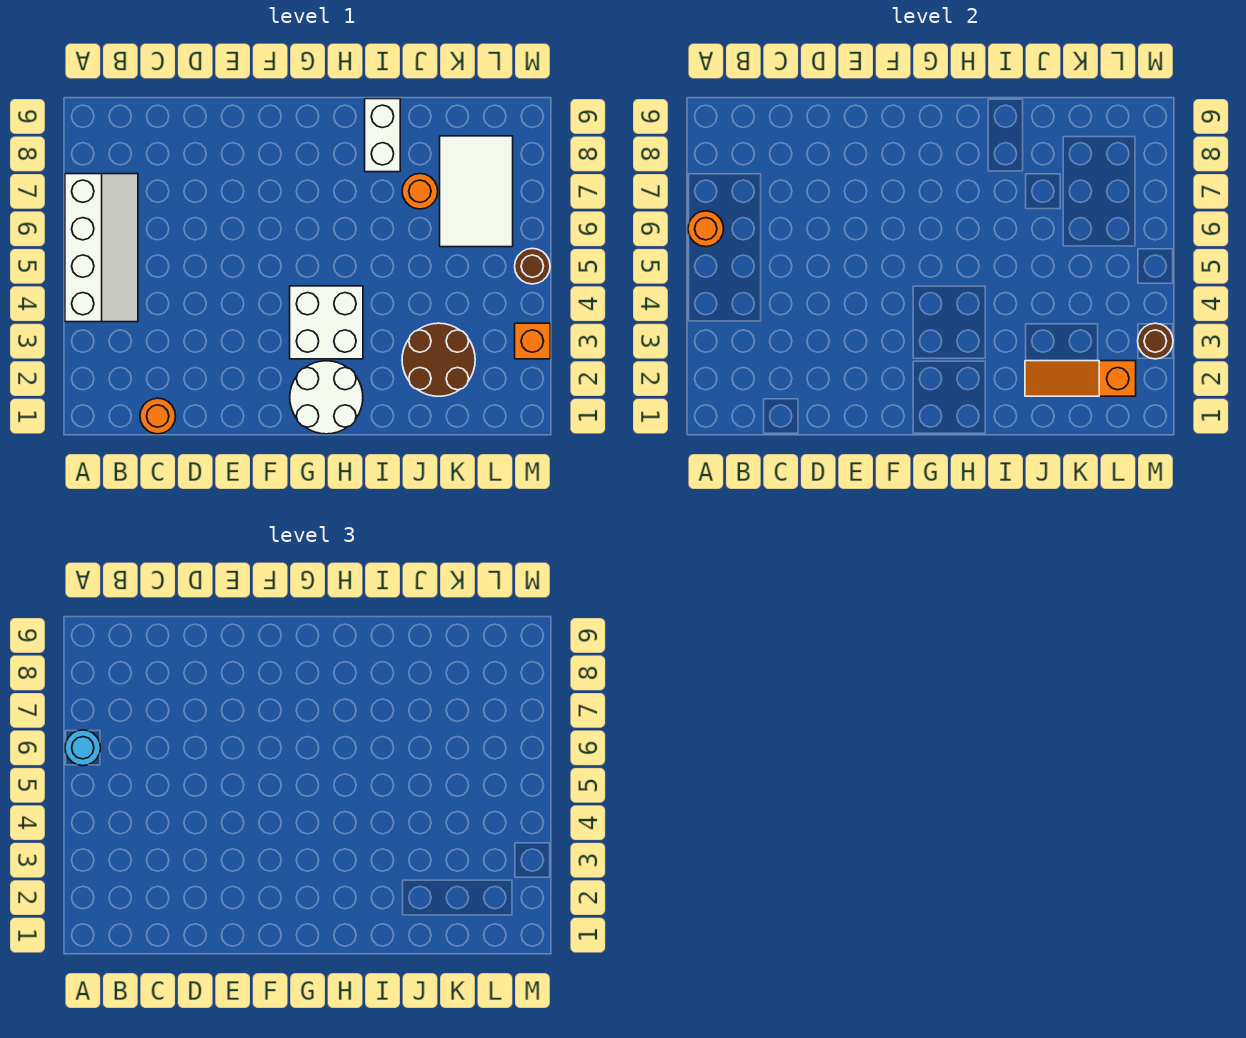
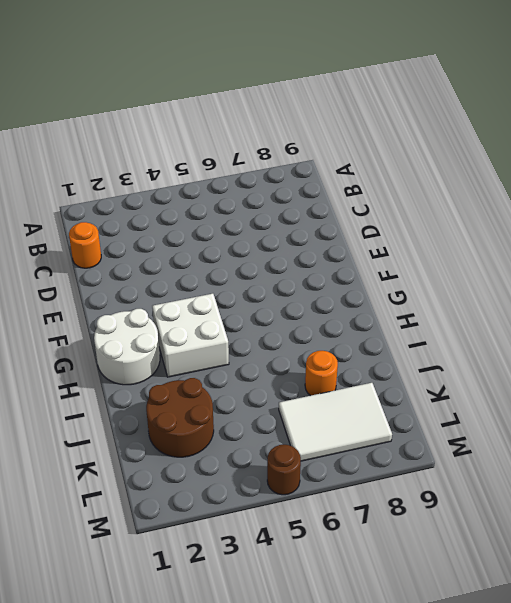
none -> white slope A4:B7 level 1 top A
none -> white brick I8:I9 level 1
none -> orange brick M3 level 1

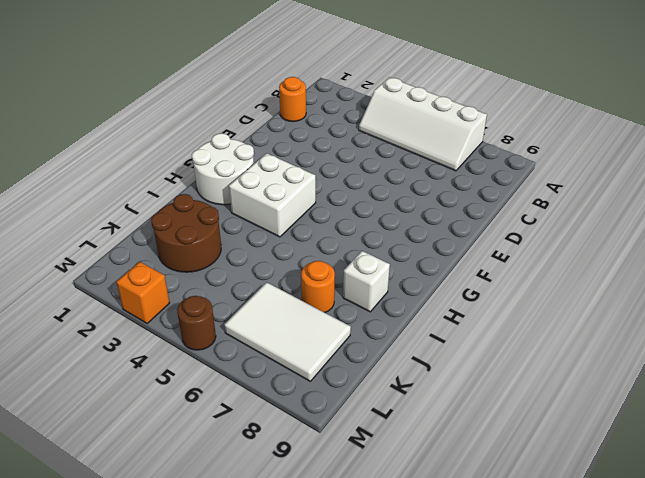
white brick I8 level 1 -> white brick I8:I9 level 1
none -> orange round brick A6 level 2
none -> orange slope J2:L2 level 2 top L
none -> brown round brick M3 level 2

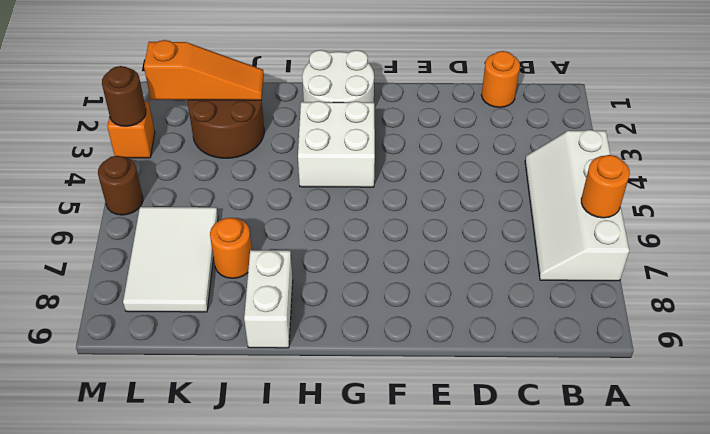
none -> cyan round brick A6 level 3

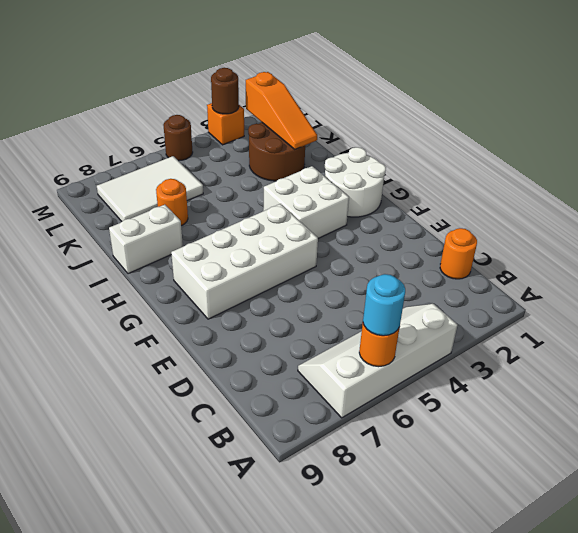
white brick F5:G8 level 1 -> none

